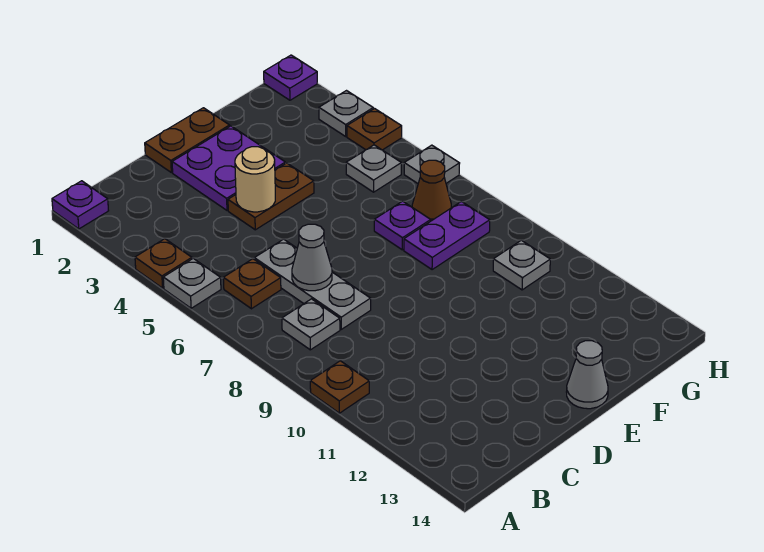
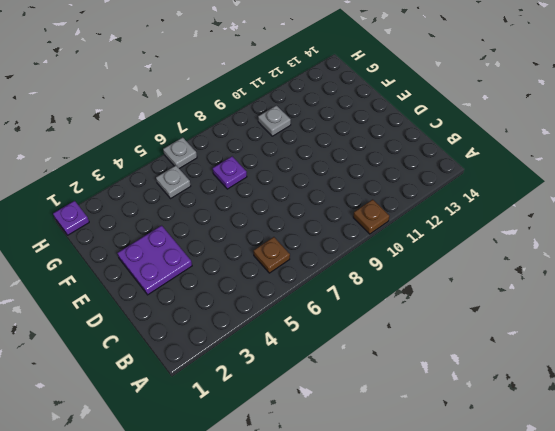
none -> purple plate A1 level 1
none -> brown plate A4 level 1
none -> grey plate A5 level 1

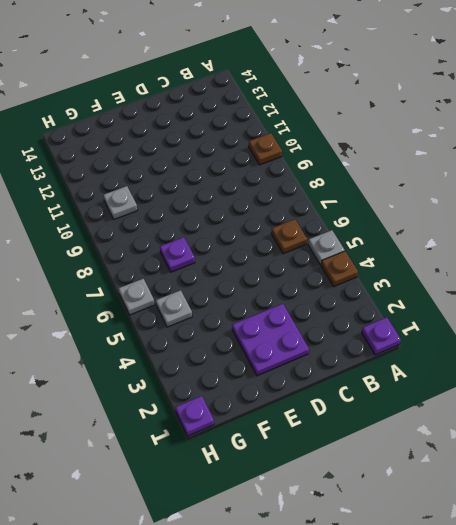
none -> grey plate B8 level 1
none -> grey plate C6:C8 level 1
none -> brown plate D1:E1 level 1

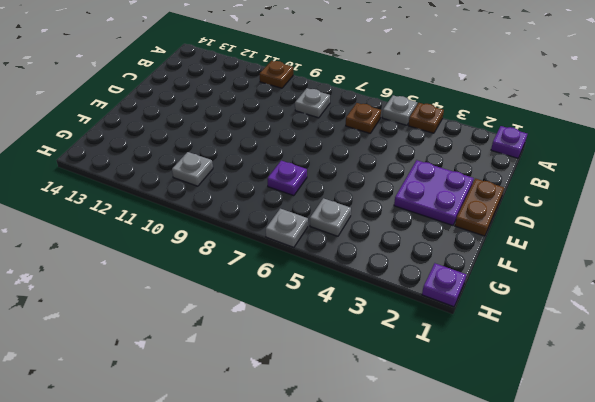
none -> grey plate C6:C8 level 1
none -> brown plate D4:E4 level 1
none -> grey cone E14 level 1

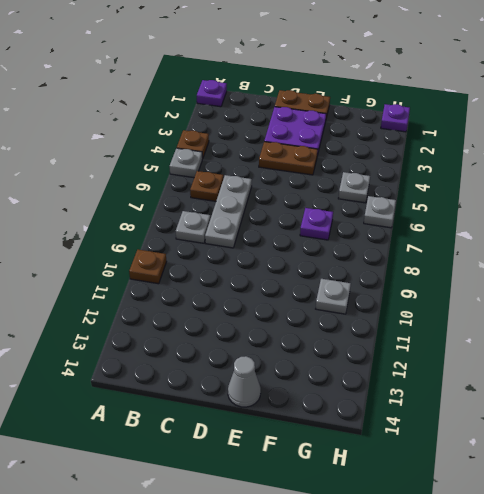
none -> purple plate F8:G8 level 1
none -> brown cone G7 level 1
none -> grey plate H3 level 1

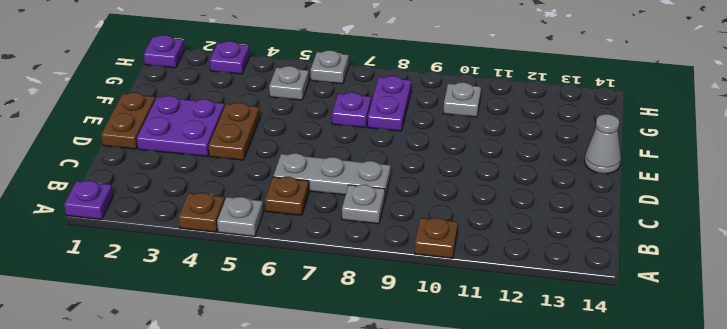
purple plate H3 level 1 -> grey plate H3 level 1
none -> brown cone G7 level 1
none -> brown plate H4 level 1
none -> grey cone C7 level 2

